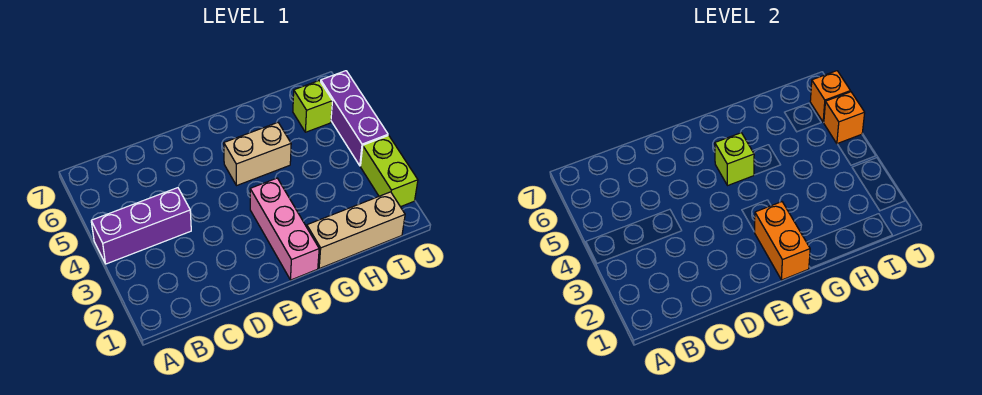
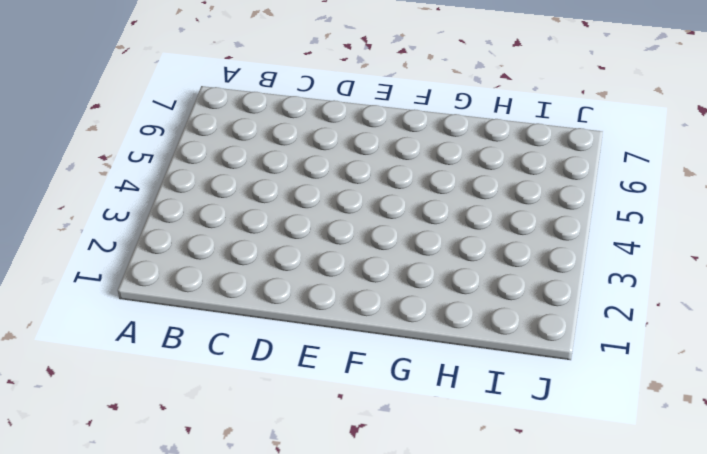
none -> purple brick A4:C4 level 1
none -> pink brick F1:F3 level 1

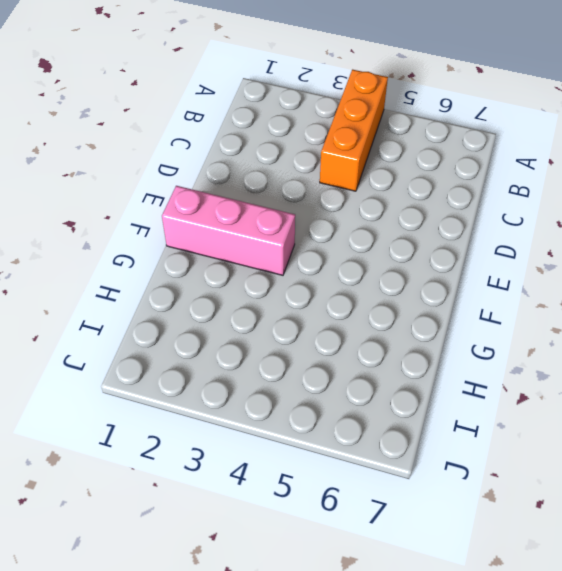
orange brick A4:C4 level 1 -> purple brick A4:C4 level 1
none -> tan brick F5:G5 level 1
none -> tan brick G1:I1 level 1

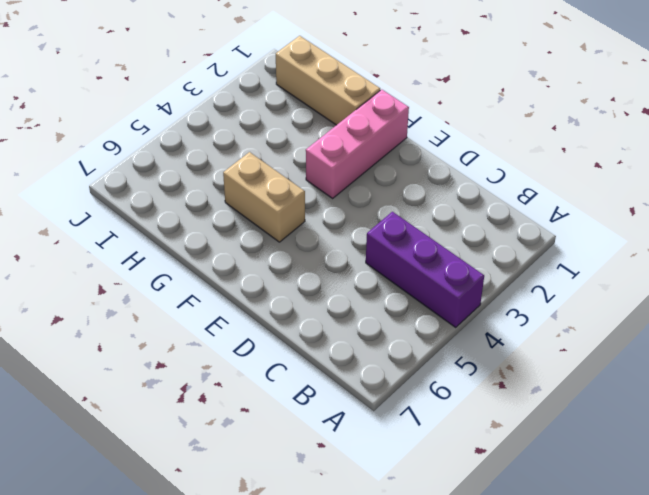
none -> lime brick I6 level 1
none -> lime brick J2:J3 level 1

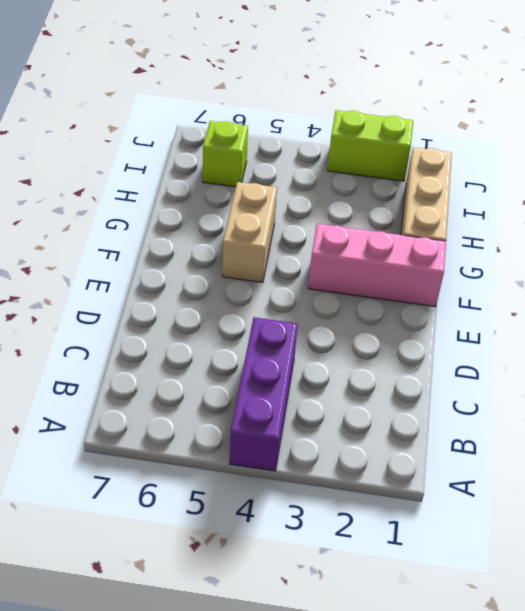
none -> purple brick J4:J6 level 1
none -> orange brick F1:F2 level 2

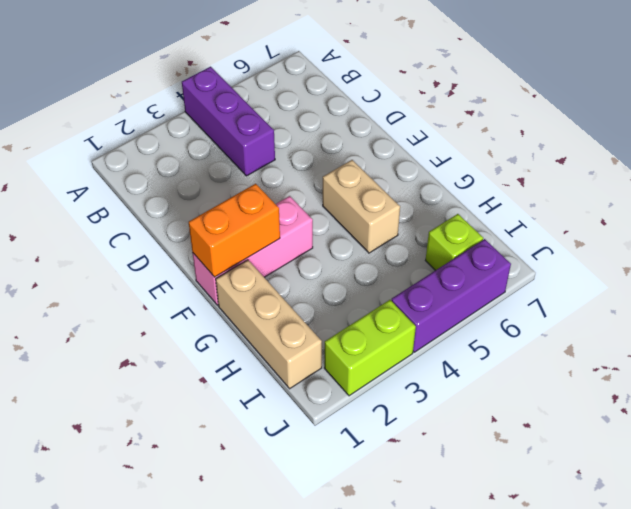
none -> lime brick F5 level 2
none -> orange brick J5 level 2

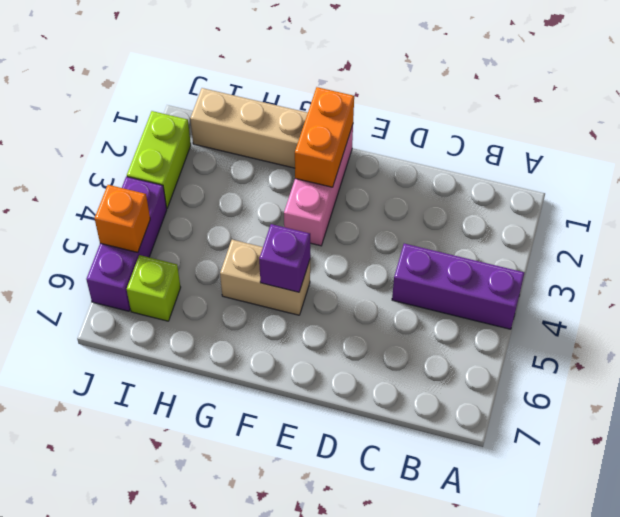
purple brick F5 level 2 -> lime brick F5 level 2
none -> orange brick J6 level 2

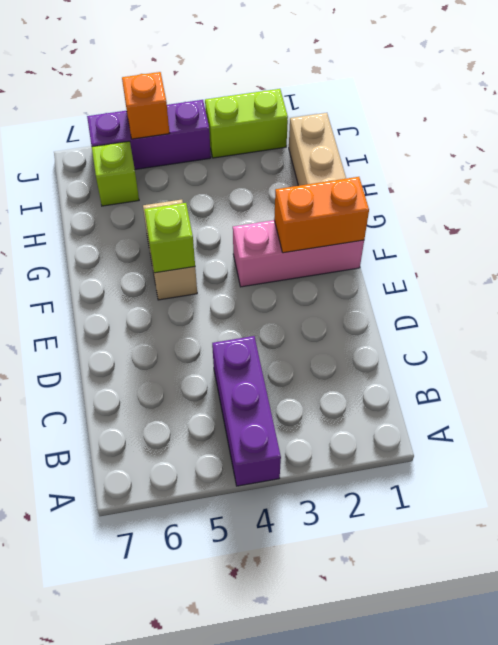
none -> orange brick J6 level 2

